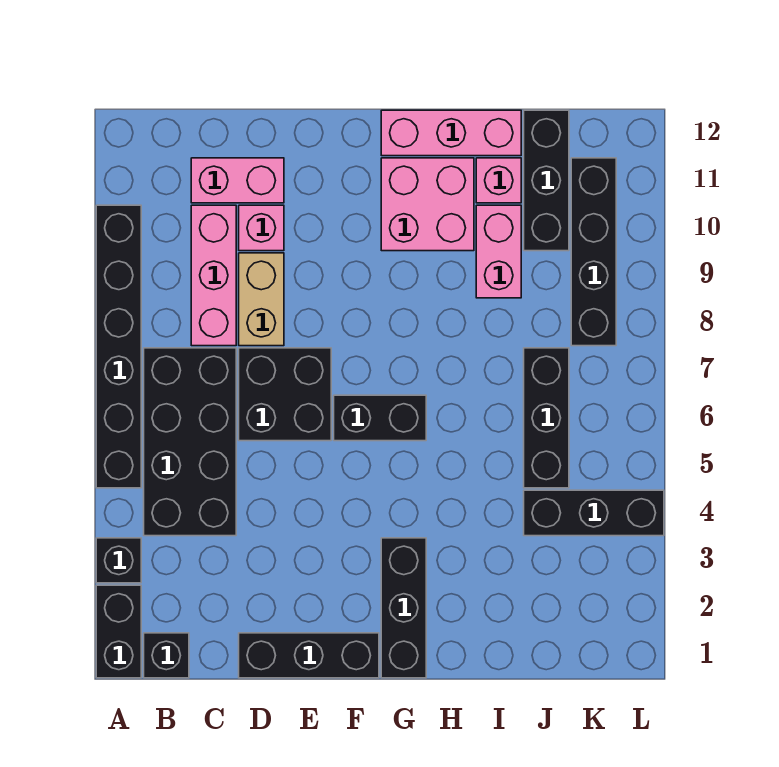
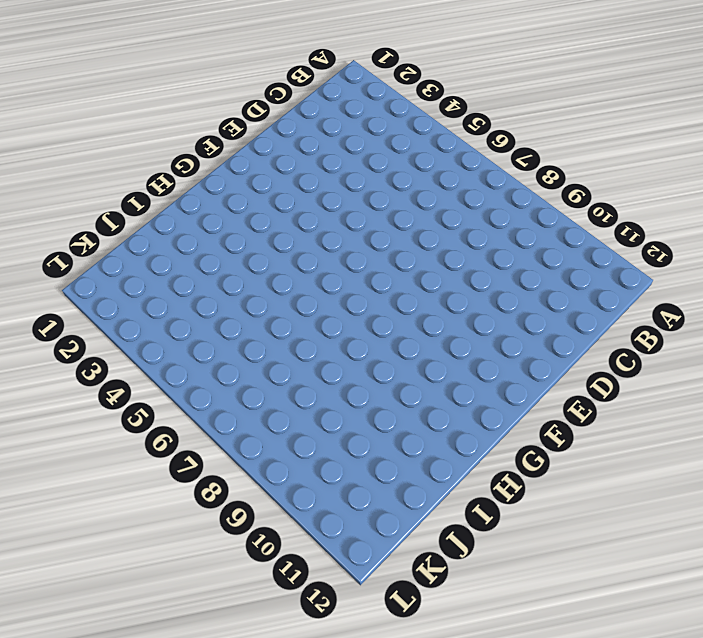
none -> black brick A1:A2 level 1
none -> black brick A3 level 1
none -> black brick A5:A10 level 1

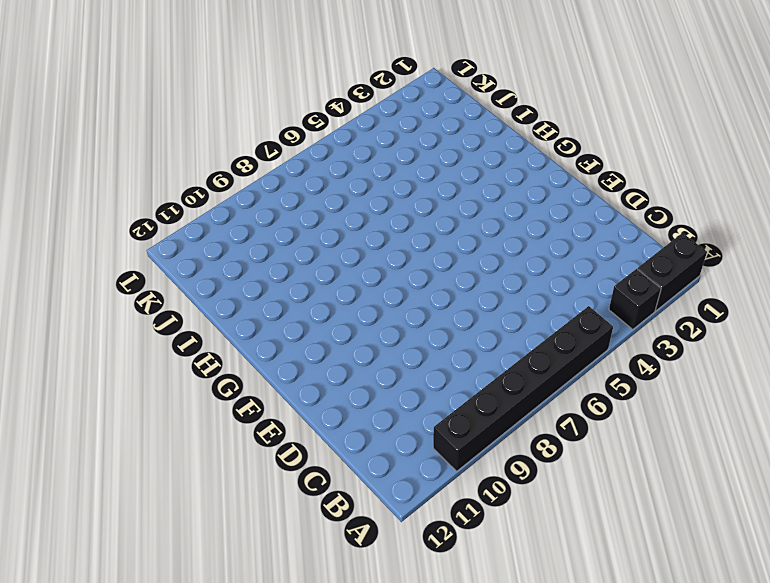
none -> black brick B1 level 1
none -> black brick B4:C7 level 1
none -> pink brick C8:C10 level 1

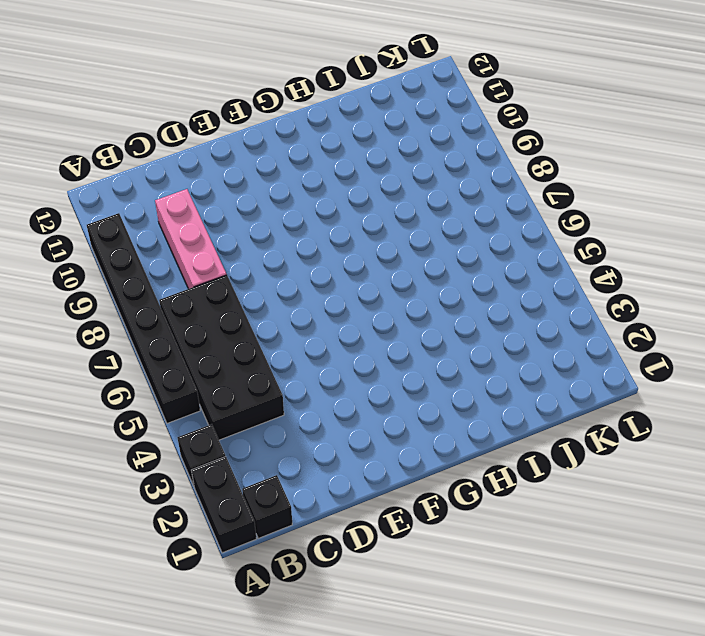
none -> pink brick C11:D11 level 1
none -> black brick D1:F1 level 1
none -> black brick D6:E7 level 1

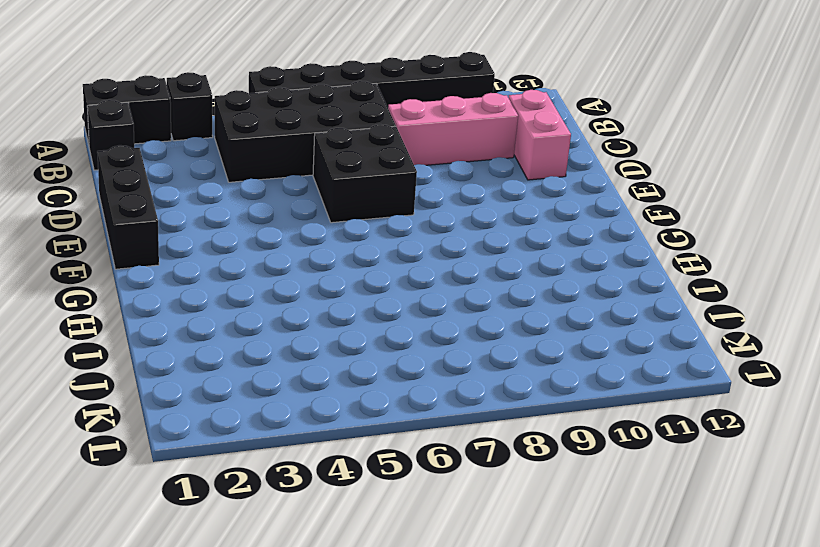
none -> tan brick D8:D9 level 1
none -> pink brick D10 level 1
none -> black brick F6:G6 level 1

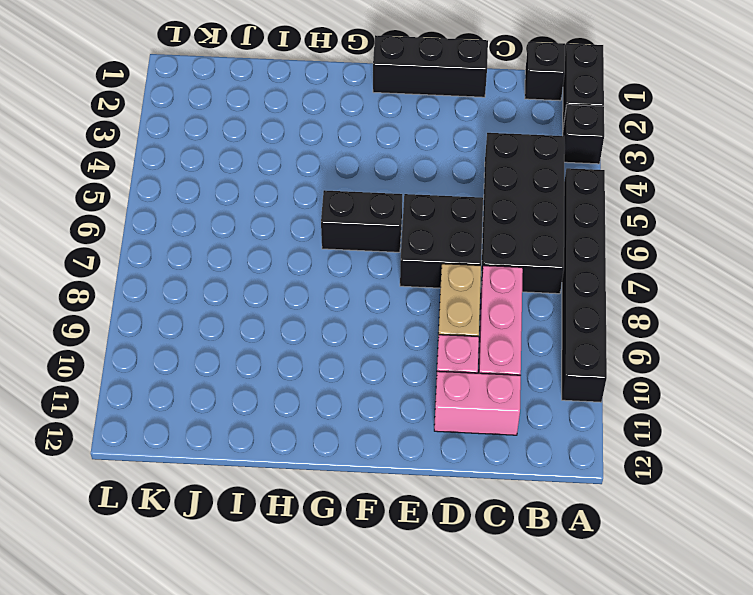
none -> black brick G1:G3 level 1
none -> pink brick G10:H11 level 1
none -> pink brick G12:I12 level 1

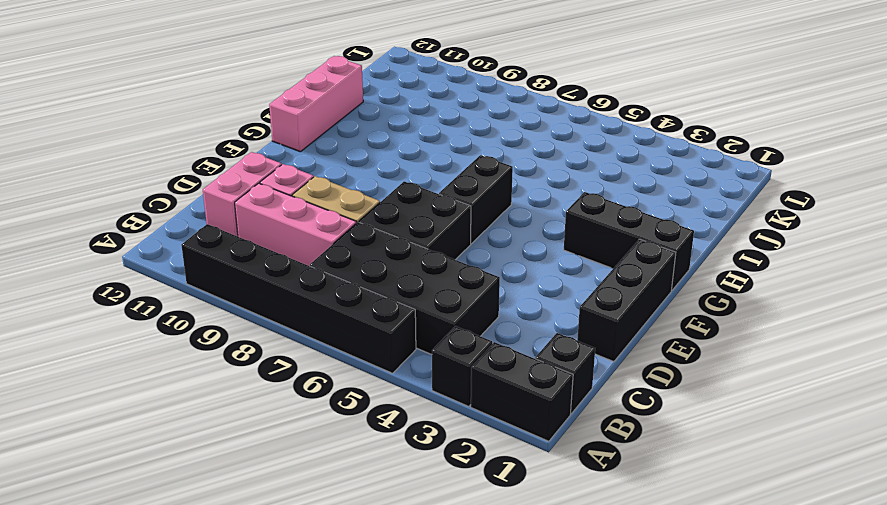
none -> pink brick G10:H11 level 1
none -> pink brick I9:I10 level 1
none -> pink brick I11 level 1

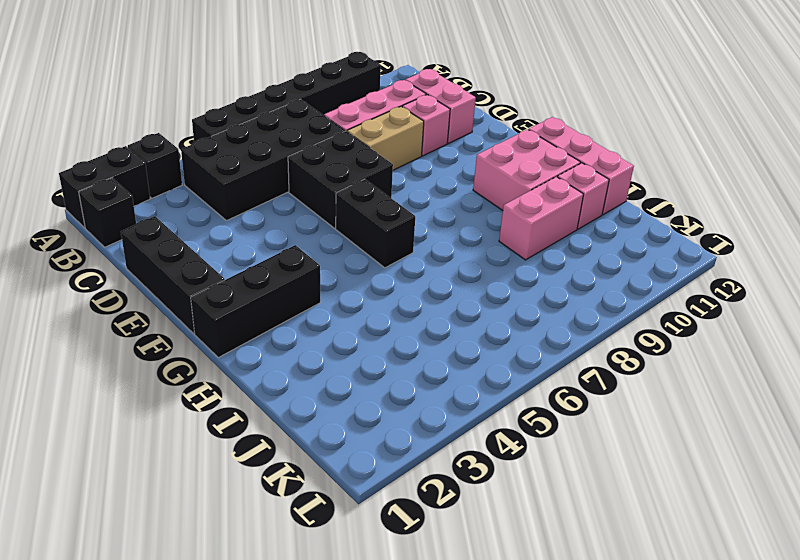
none -> black brick J4:L4 level 1
none -> black brick J5:J7 level 1
none -> black brick J10:J12 level 1

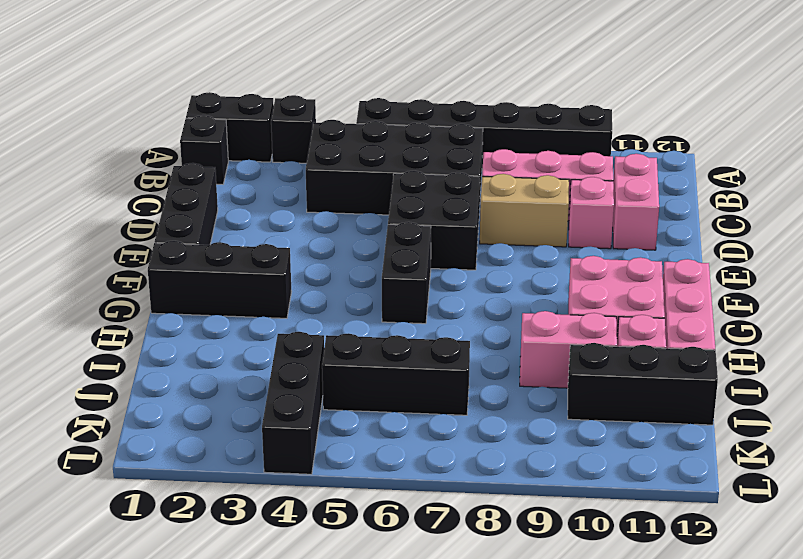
none -> black brick K8:K11 level 1

